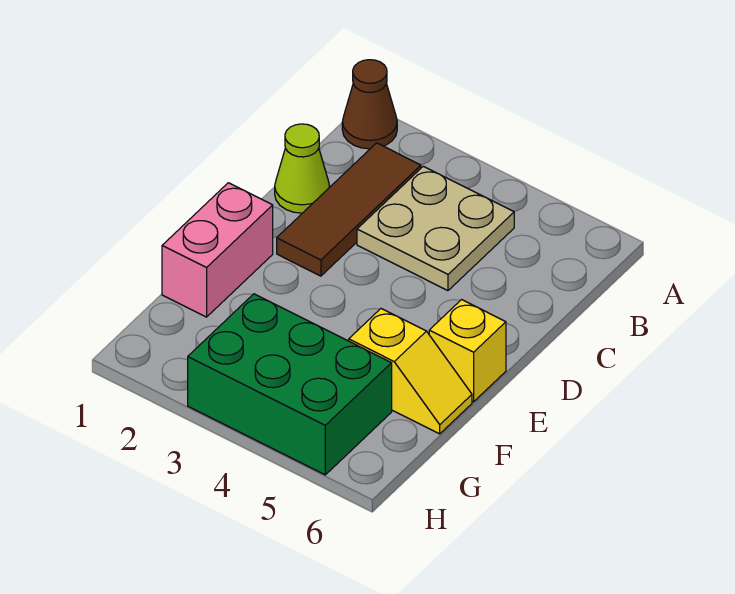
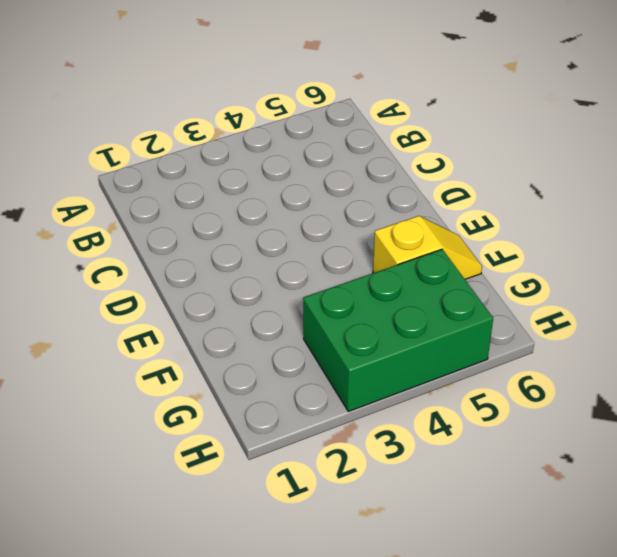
none -> brown cone A1 level 1
none -> brown tile B2:D2 level 1

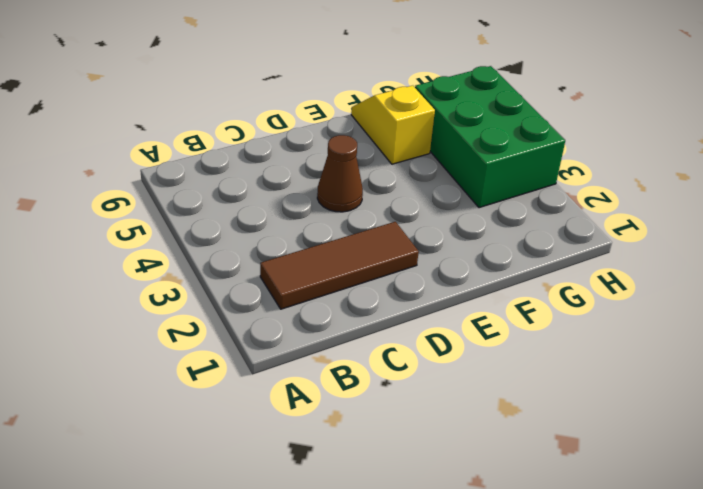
brown cone D4 level 1 -> brown cone A1 level 1
none -> tan plate B3:C4 level 1
none -> lime cone C1 level 1

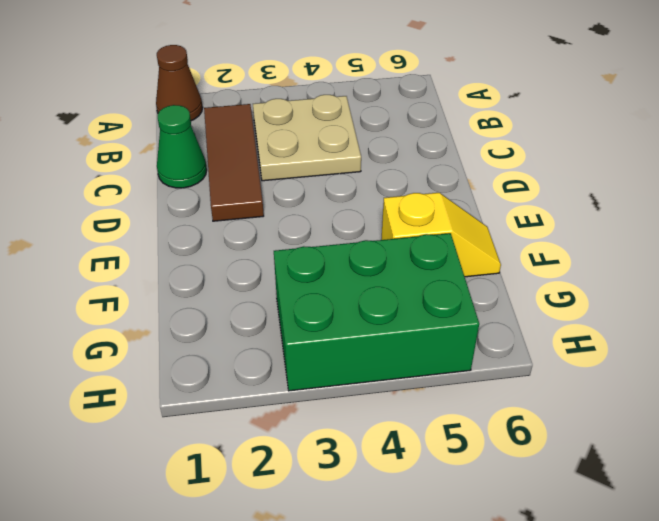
green cone C1 level 1 -> lime cone C1 level 1
none -> pink brick E1:F1 level 1
none -> yellow brick E6 level 1

